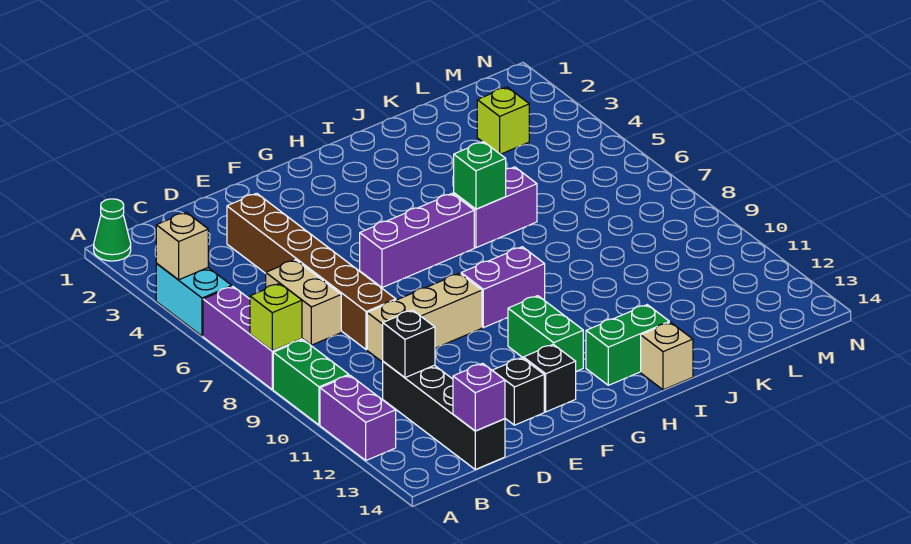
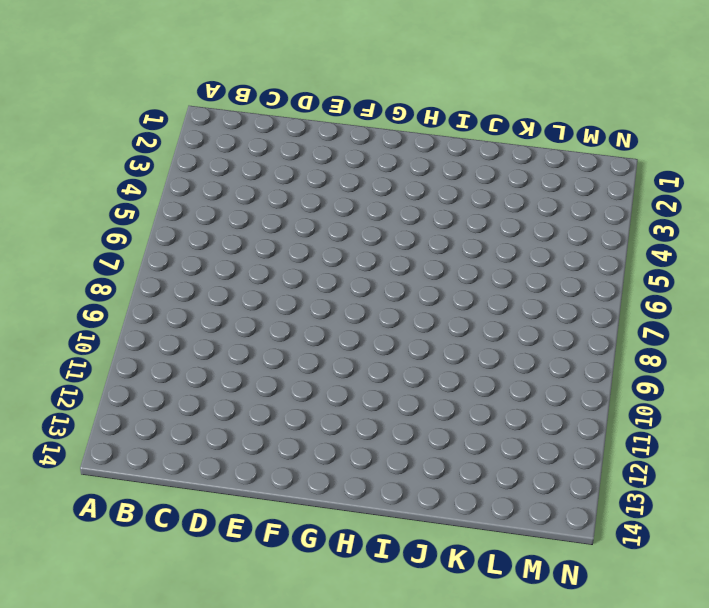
none -> green cone A1 level 1
none -> cyan brick A4:A5 level 1
none -> purple brick A6:A8 level 1

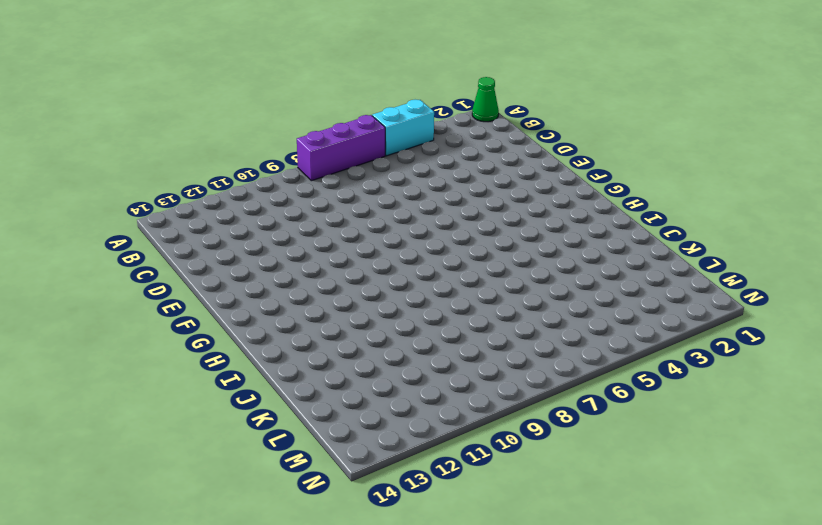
none -> green brick A9:A10 level 1
none -> purple brick A11:A12 level 1
none -> tan brick C6:C7 level 1

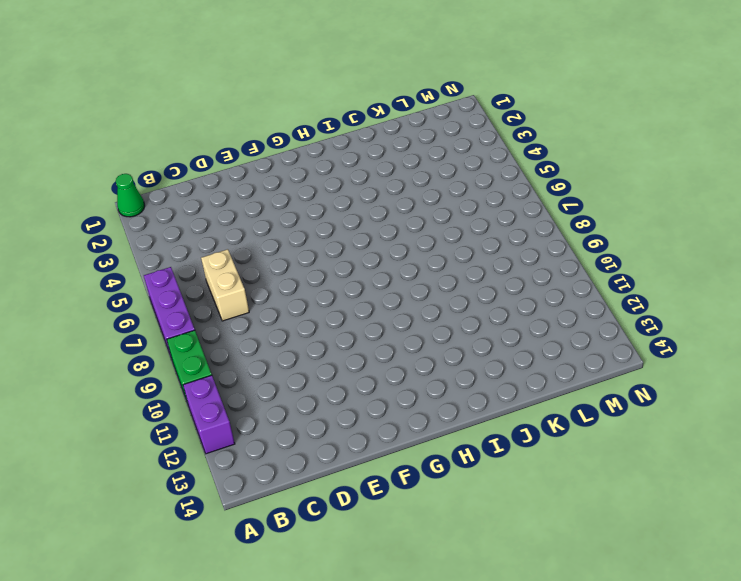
none -> cyan brick A4:A5 level 1
none -> black brick C11:C14 level 1
none -> brown brick D3:D8 level 1

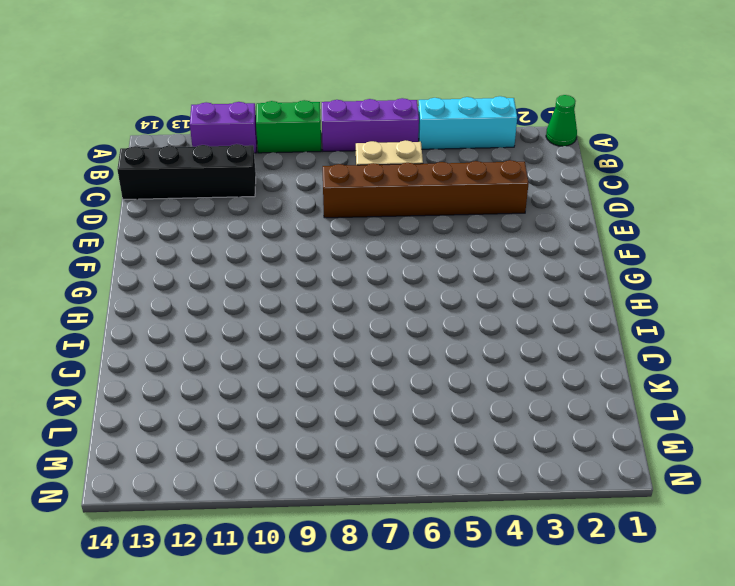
cyan brick A3:A5 level 1 -> cyan brick A4:A5 level 1
none -> tan brick D9:F9 level 1
none -> black brick E13 level 1
none -> purple brick F6:H6 level 1

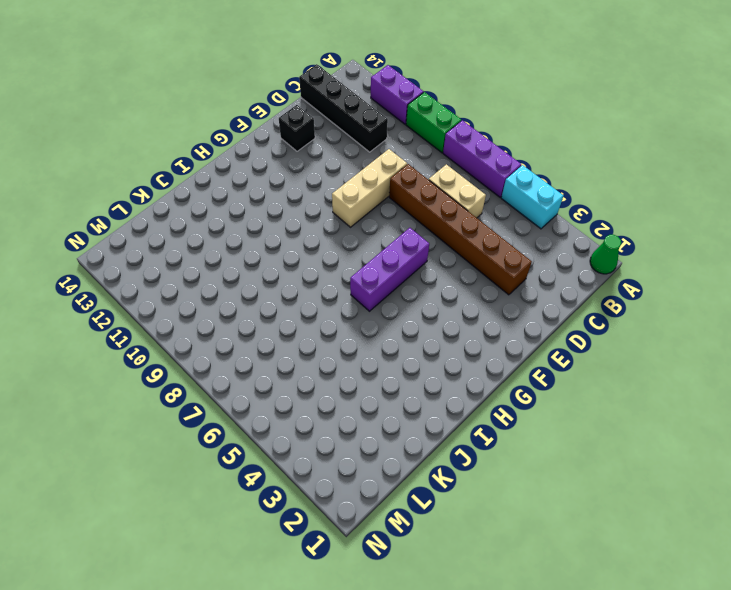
none -> black brick F13 level 1
none -> purple brick G9:H9 level 1
none -> green brick G11:G12 level 1

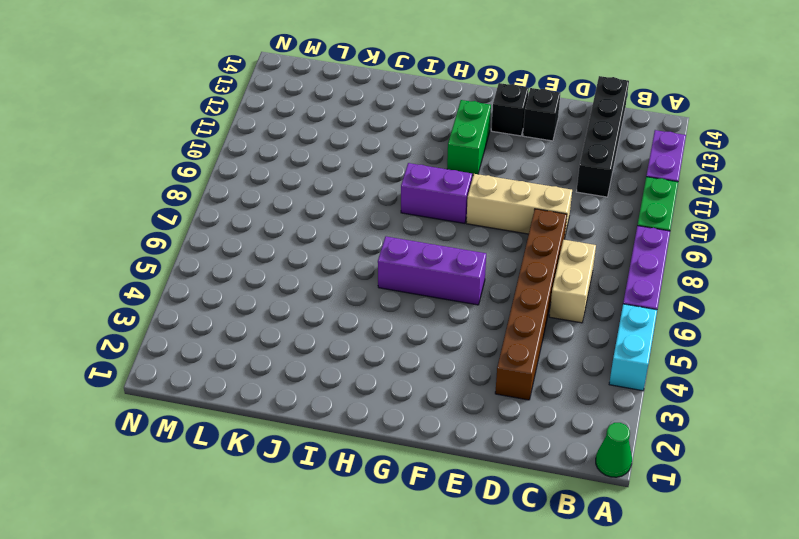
none -> green brick H13:I13 level 1
none -> purple brick I6:J6 level 1
none -> tan brick I14 level 1

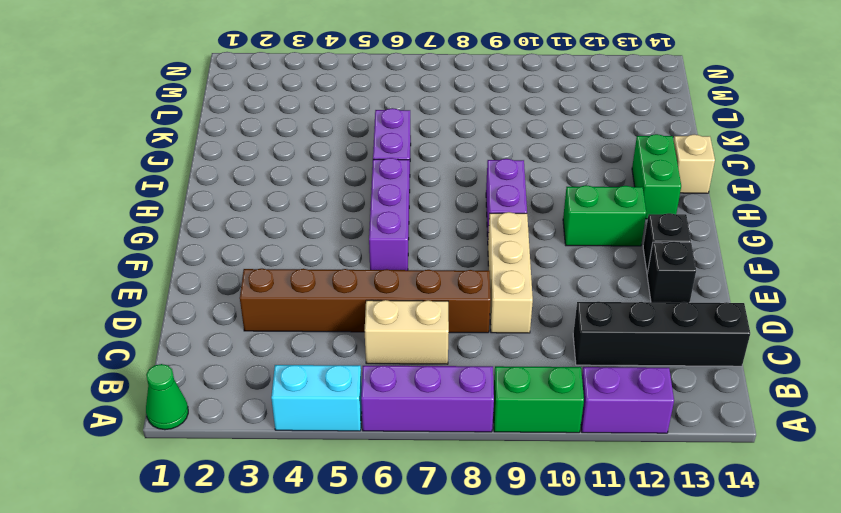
none -> lime brick L3 level 1
none -> tan brick A4 level 2
none -> lime brick A8 level 2

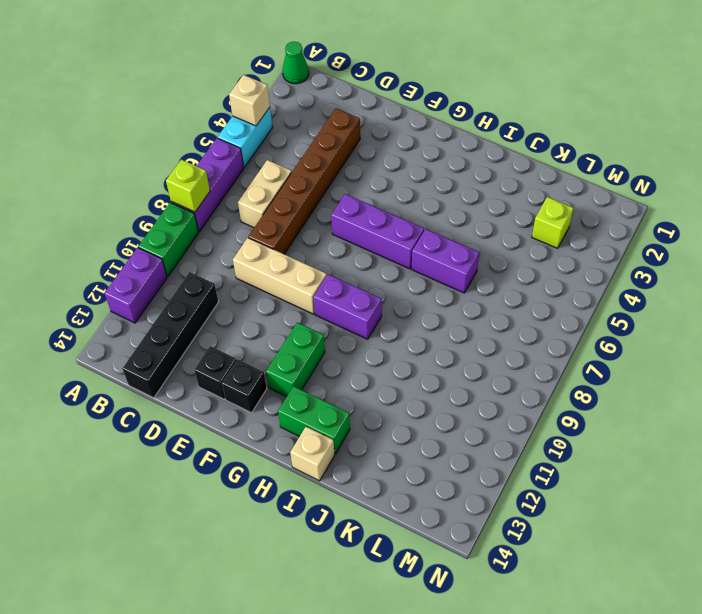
none -> black brick C11 level 2
none -> purple brick C14 level 2
none -> green brick I6 level 2

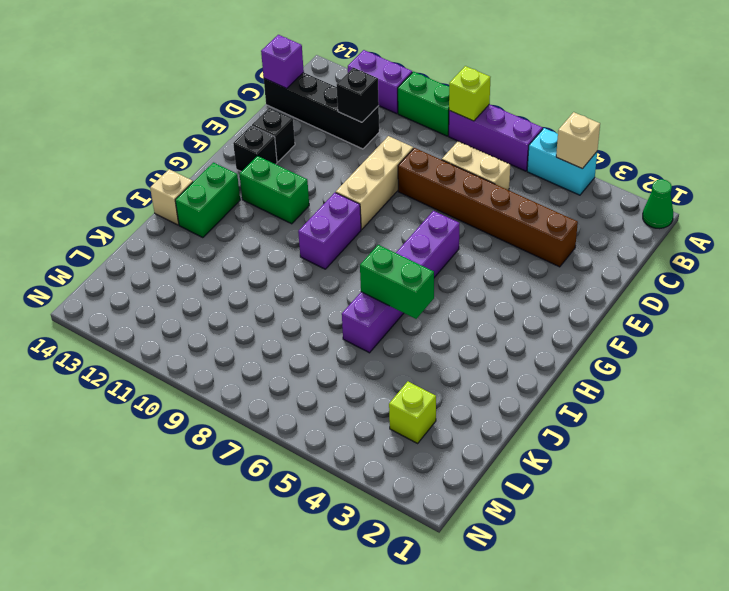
green brick I5:I6 level 2 -> green brick I6 level 2

